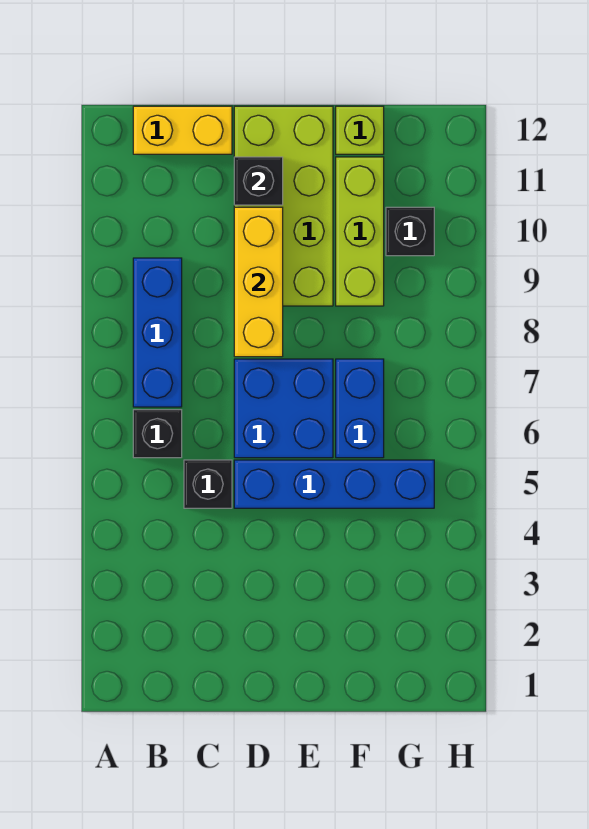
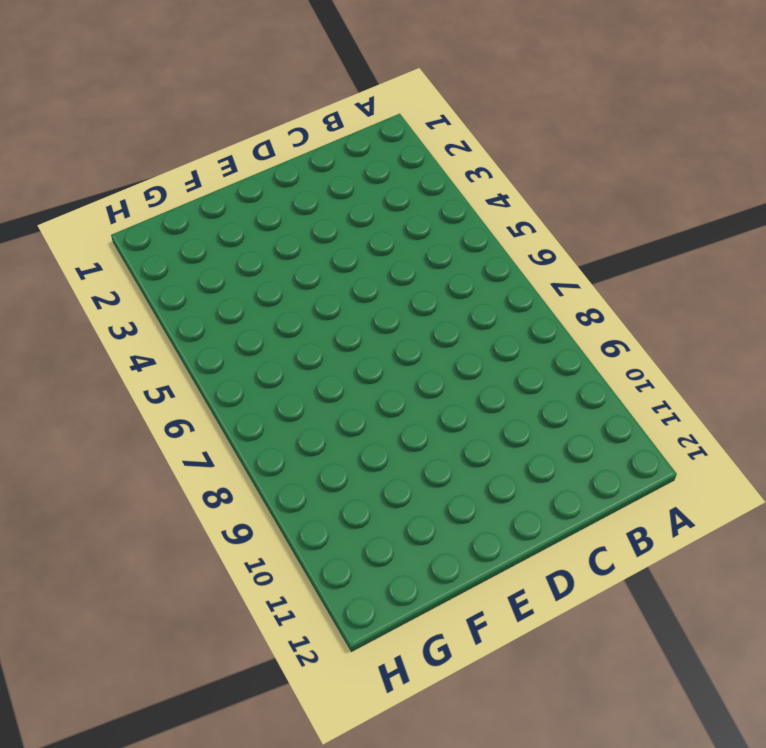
none -> black brick B6 level 1
none -> blue brick B7:B9 level 1
none -> yellow brick B12:C12 level 1

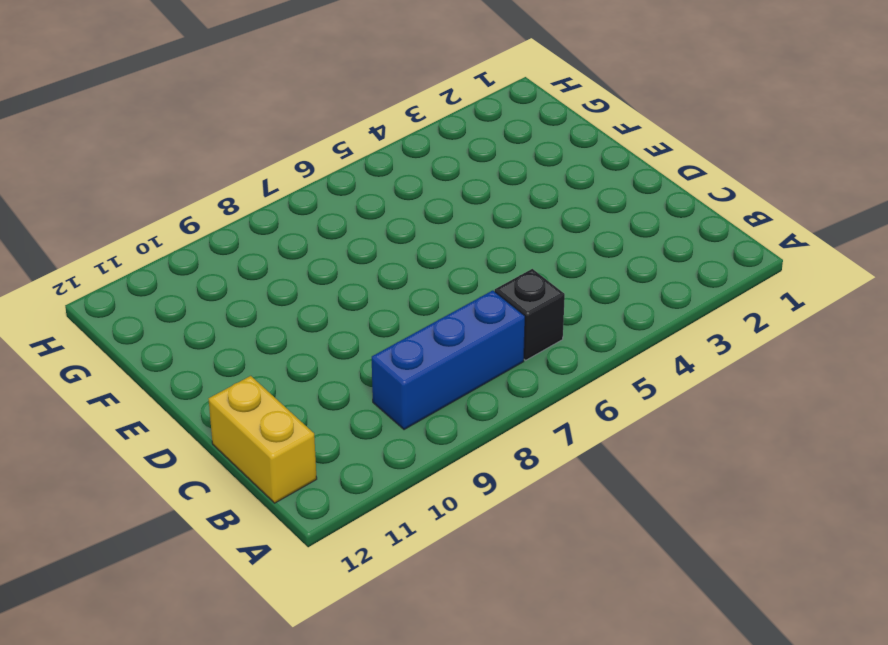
none -> black brick C5 level 1
none -> blue brick D5:G5 level 1
none -> blue brick D6:E7 level 1

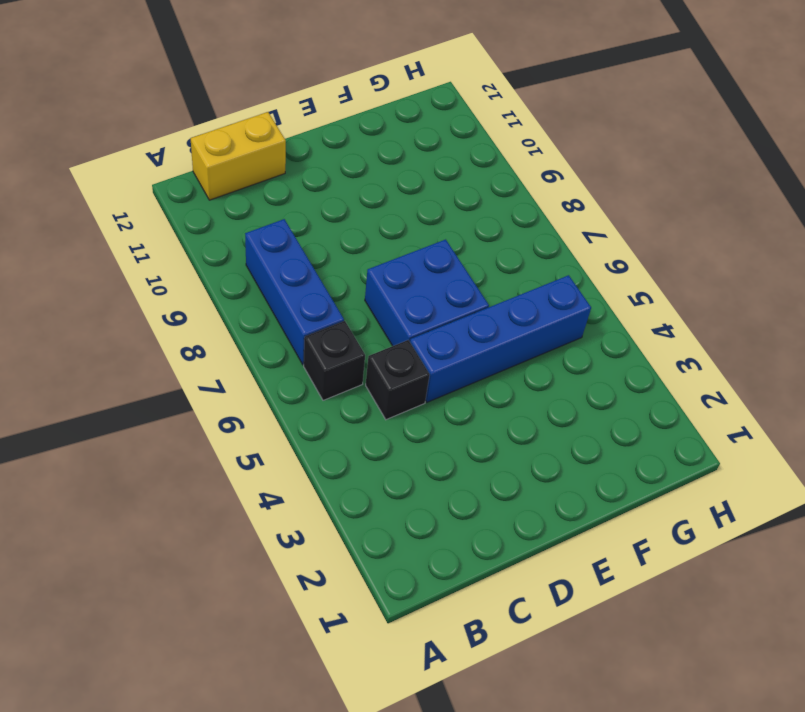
none -> lime brick D9:E12 level 1
none -> blue brick F6:F7 level 1
none -> lime brick F9:F11 level 1

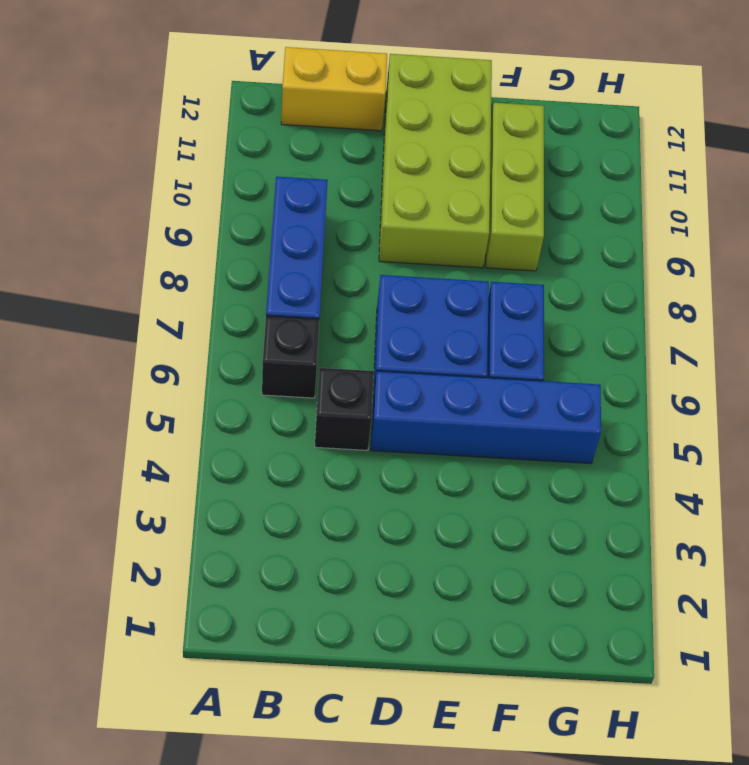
none -> lime brick F12 level 1
none -> black brick G10 level 1
none -> yellow brick D8:D10 level 2

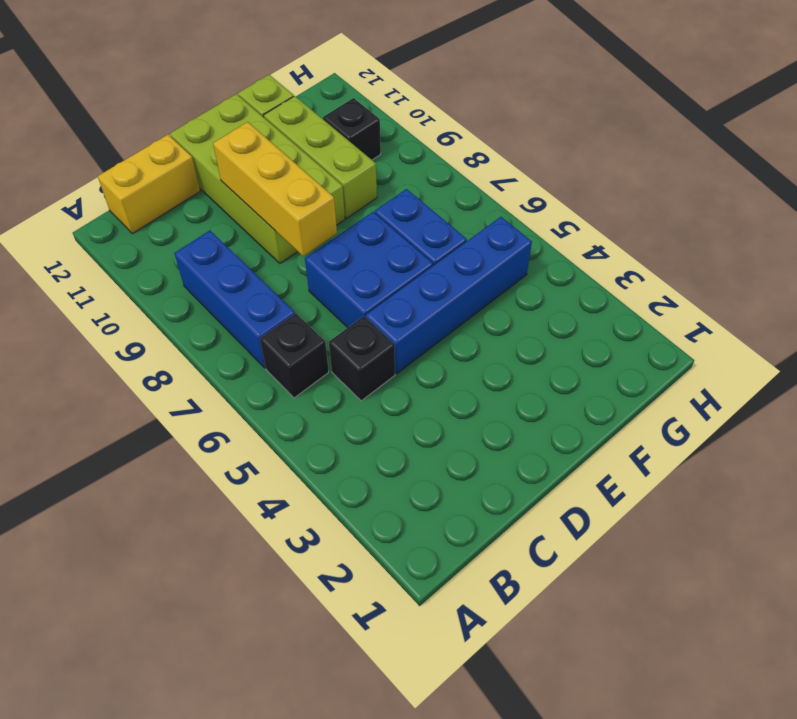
none -> black brick D11 level 2

